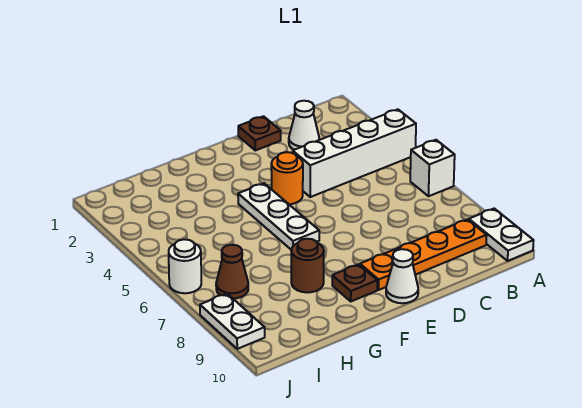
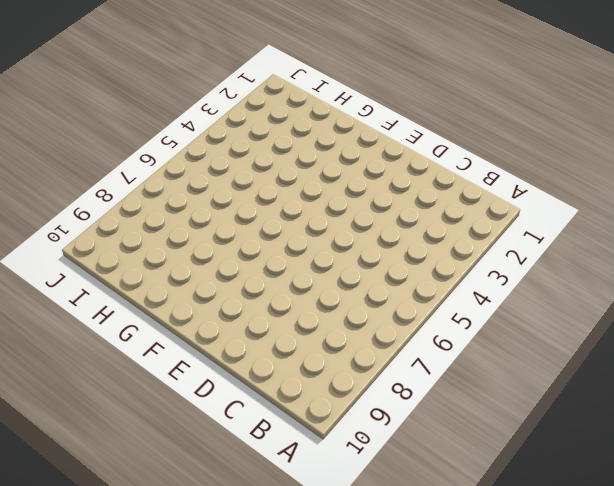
none -> white brick A4:D4 level 1
none -> white brick A6 level 1
none -> white plate A9:A10 level 1

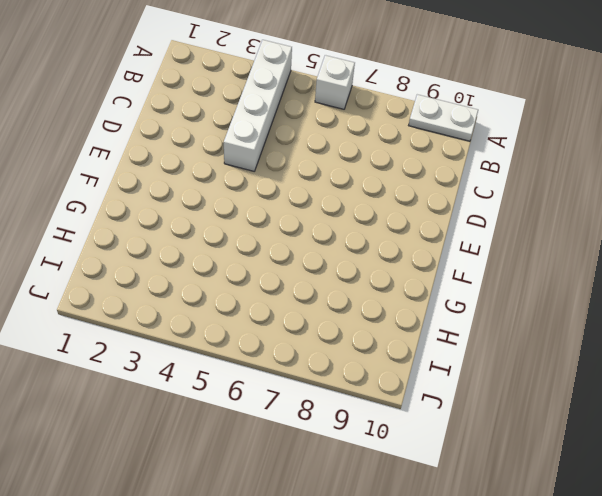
none -> orange plate B9:E9 level 1
none -> white cone C2 level 1
none -> brown plate D1 level 1

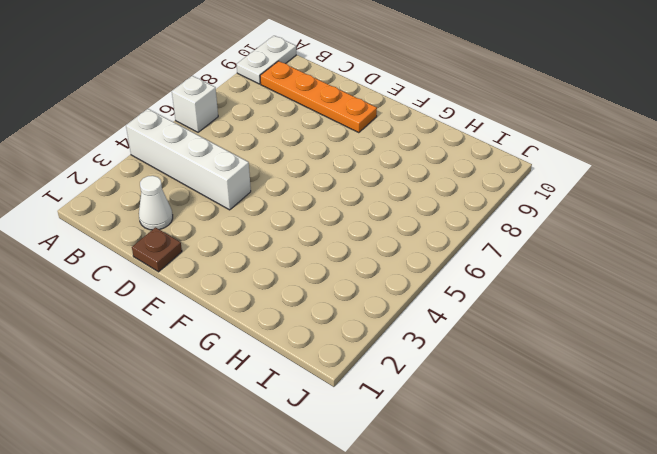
none -> orange round brick E4 level 1
none -> white cone E10 level 1
none -> white plate F4:F6 level 1

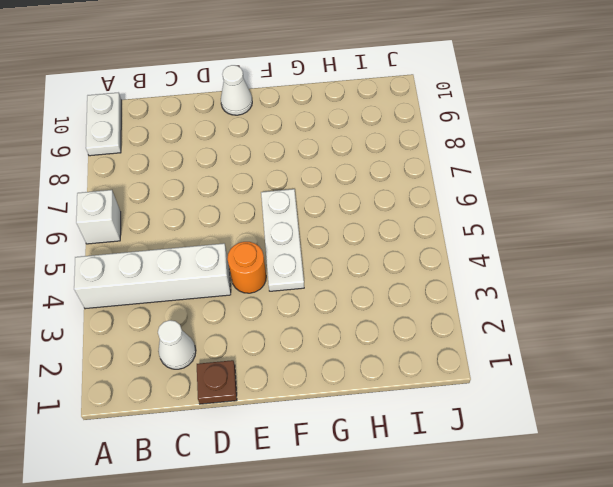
none -> orange plate B9:E9 level 1
none -> brown plate F9 level 1
none -> brown round brick G8 level 1

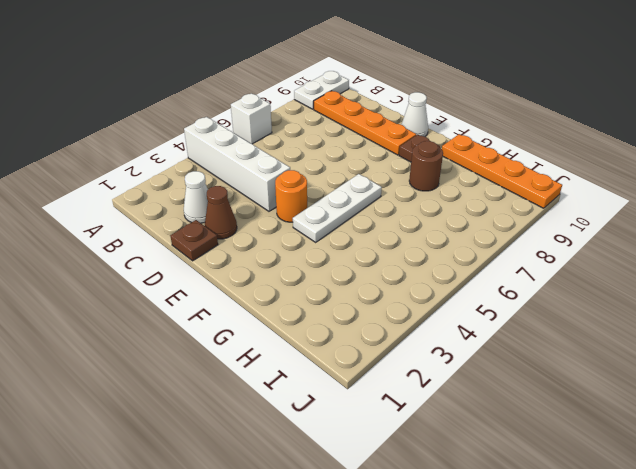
brown cone D2 level 1 -> brown cone I7 level 1
orange plate G10:J10 level 1 -> none
none -> white round brick J6 level 1
none -> white plate J8:J9 level 1

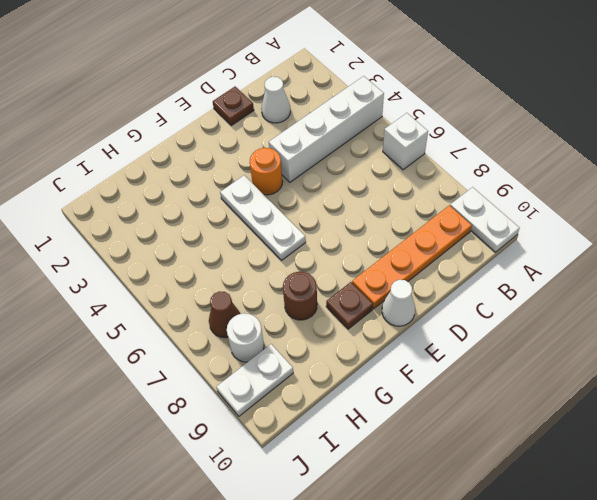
white round brick I8 level 1 -> white round brick J6 level 1
white plate I9:J9 level 1 -> white plate J8:J9 level 1

